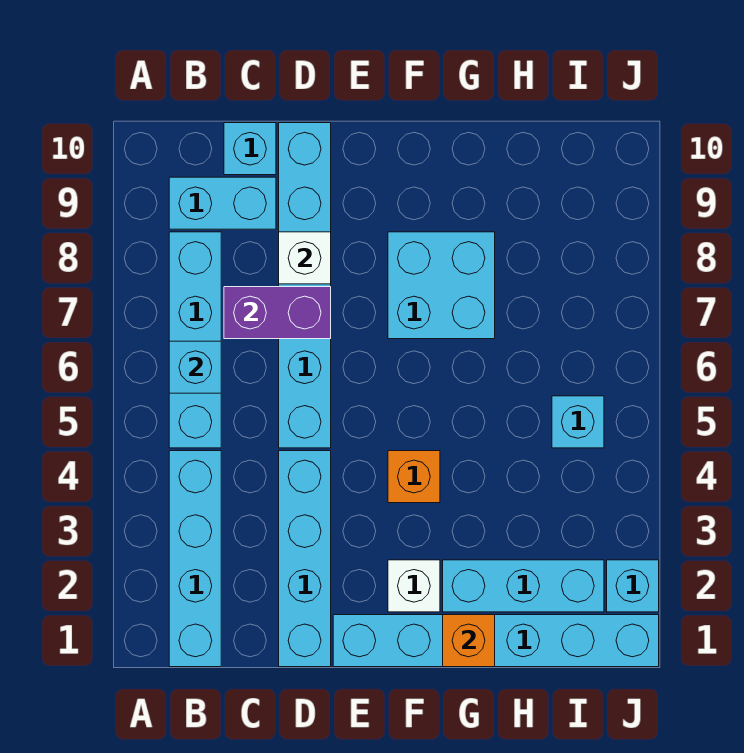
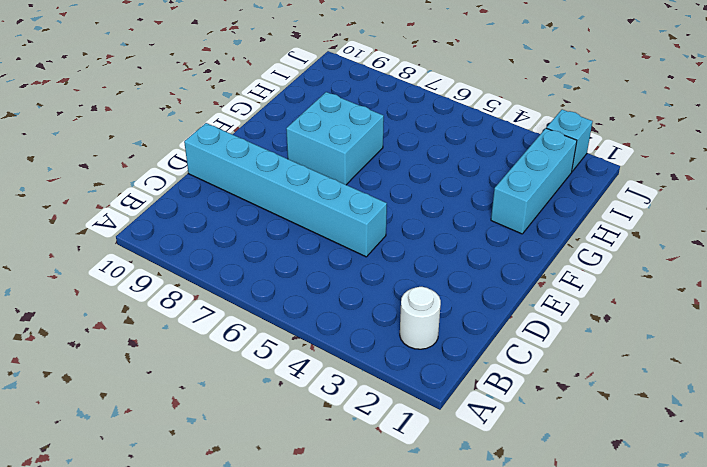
white round brick B2 level 1 -> cyan brick B1:B4 level 1
none -> cyan brick B5:B8 level 1
none -> cyan brick B9:C9 level 1
none -> cyan brick C10 level 1

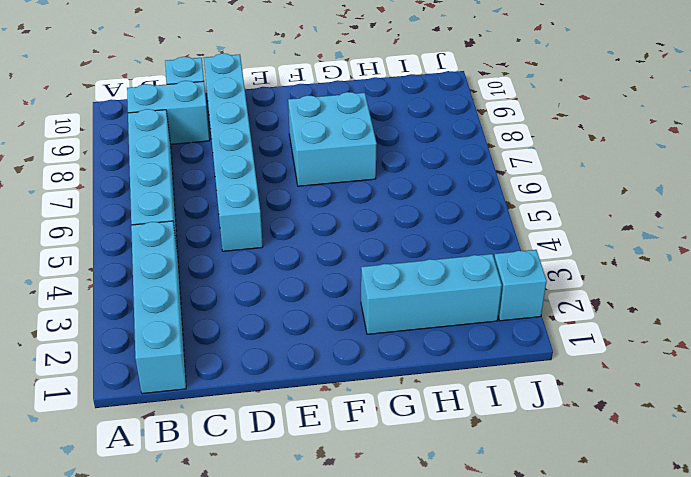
none -> cyan brick D1:D4 level 1
none -> cyan brick E1:J1 level 1
none -> white brick F2 level 1

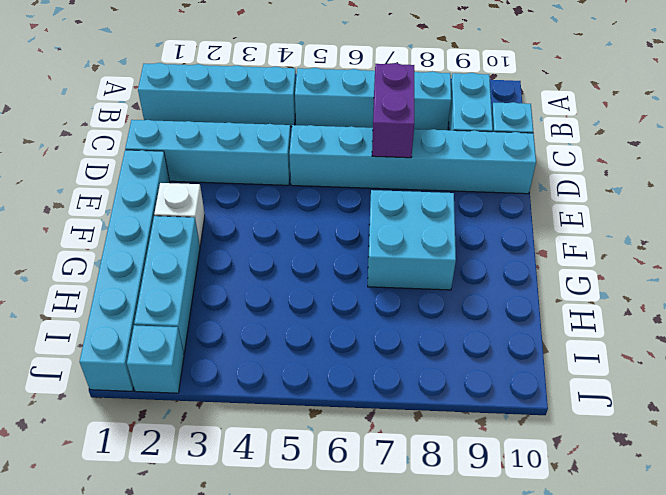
none -> orange brick F4 level 1
none -> cyan brick I5 level 1
none -> cyan brick B6 level 2

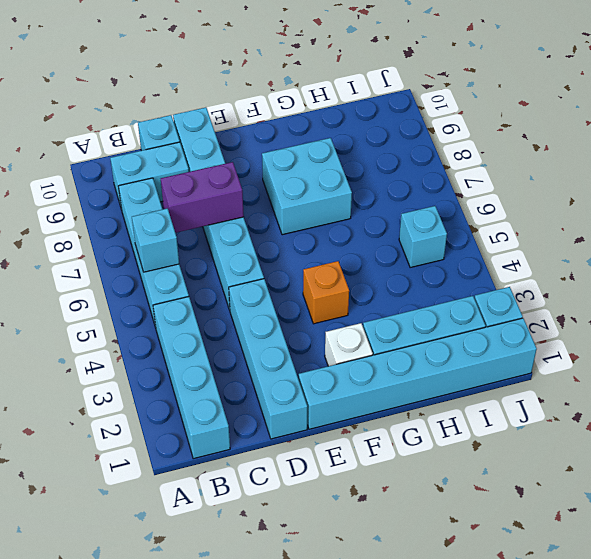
none -> white brick D8 level 2
none -> orange brick G1 level 2

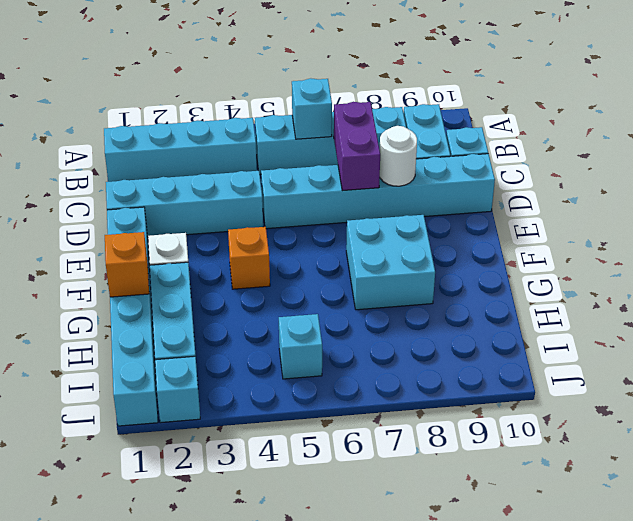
white round brick D8 level 2 -> white brick D8 level 2

